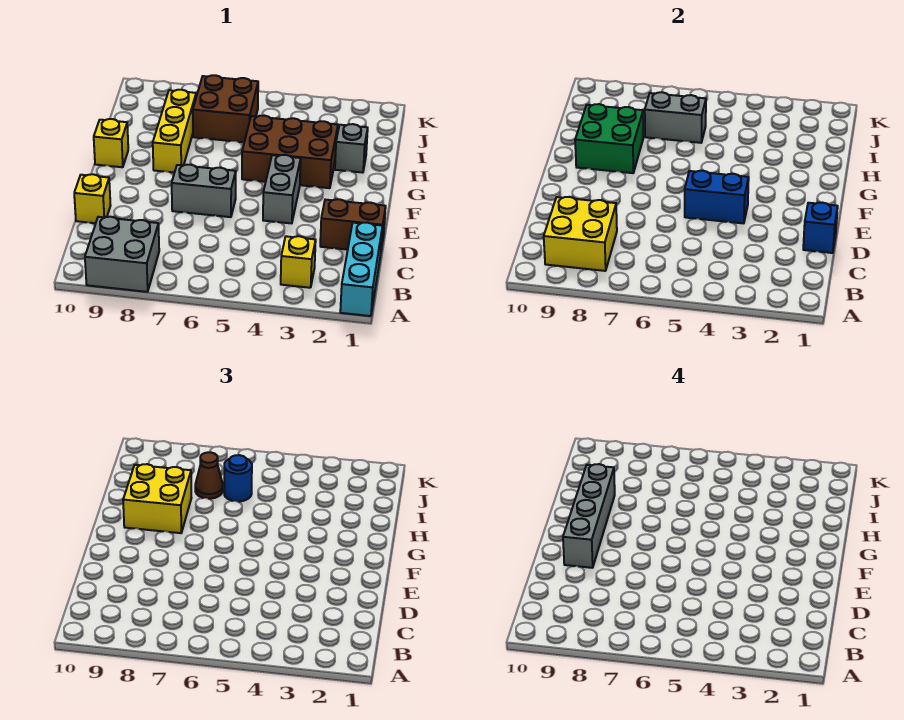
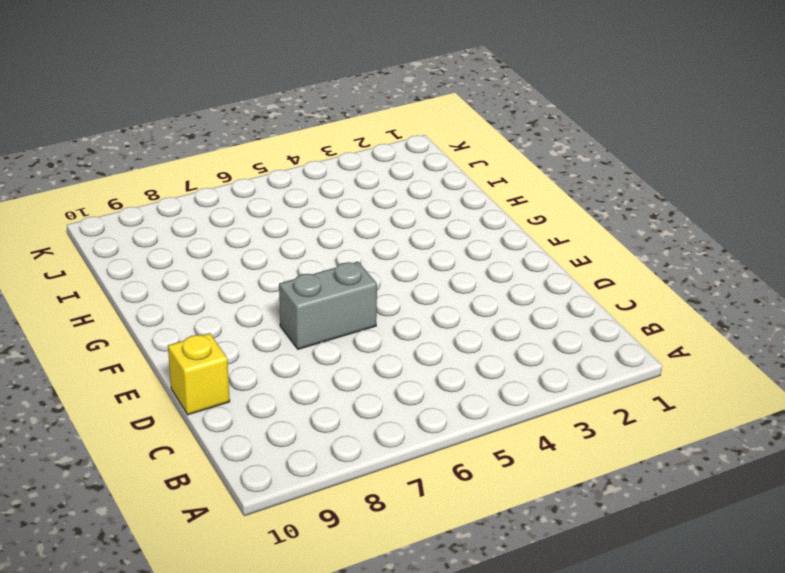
none -> cyan brick A1:C1 level 1
none -> grey brick A8:B9 level 1
none -> yellow brick B3 level 1

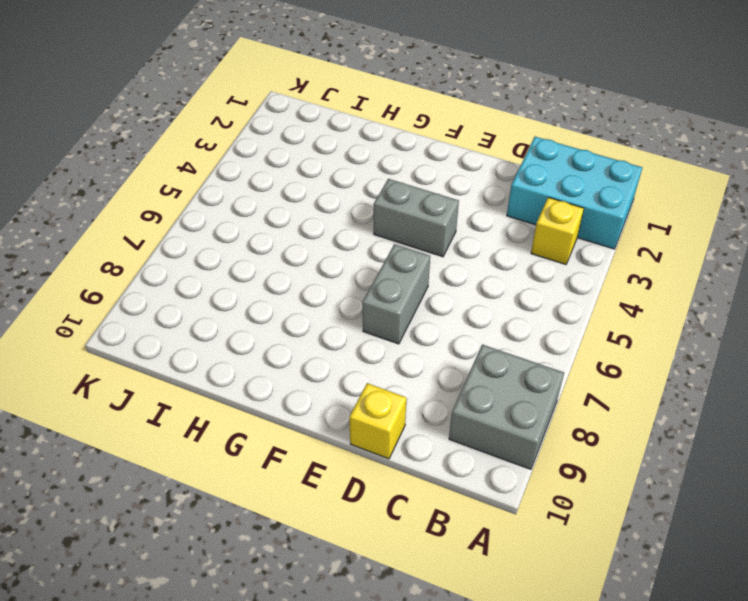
cyan brick A1:C2 level 1 -> cyan brick A1:C1 level 1
none -> brown brick D1:D2 level 1
none -> brown brick G3:H5 level 1
none -> yellow brick G8:I8 level 1

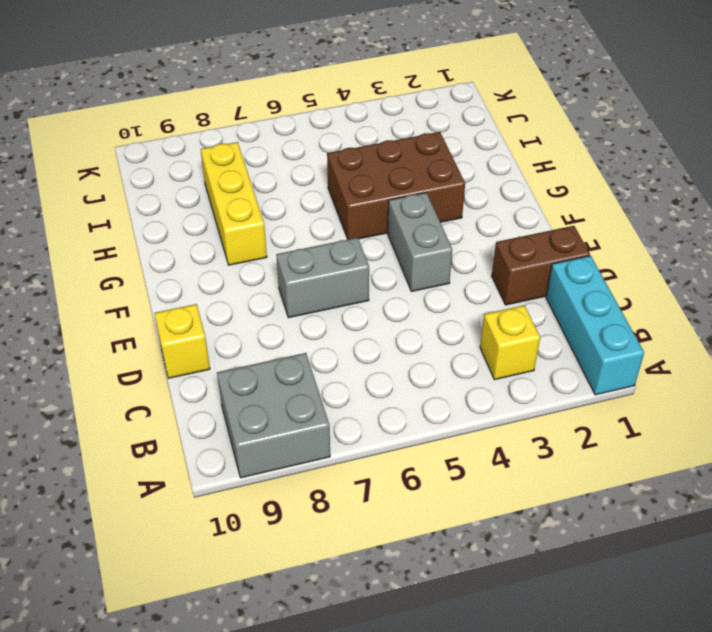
none -> yellow brick G10 level 1
none -> grey brick H2 level 1
none -> brown brick I6:J7 level 1

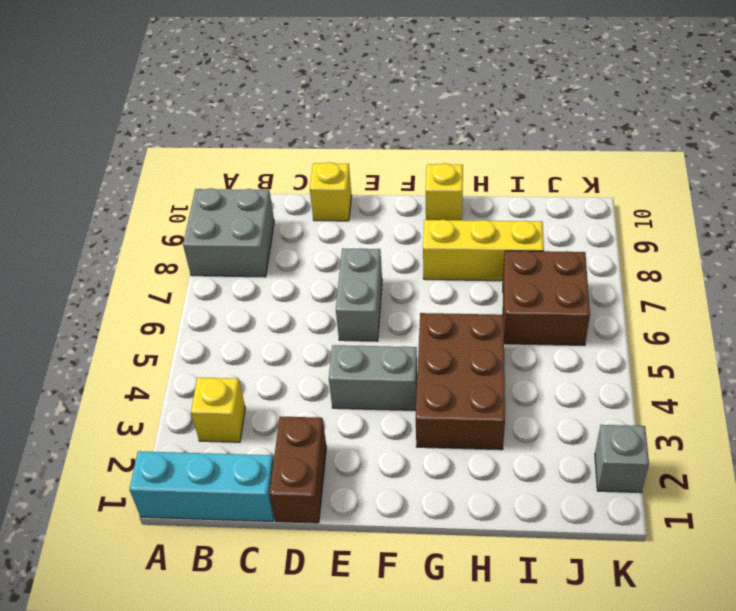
grey brick K2 level 1 -> grey brick H2 level 1
none -> yellow brick B8:C9 level 2
none -> blue brick D1 level 2
none -> blue brick E4:E5 level 2

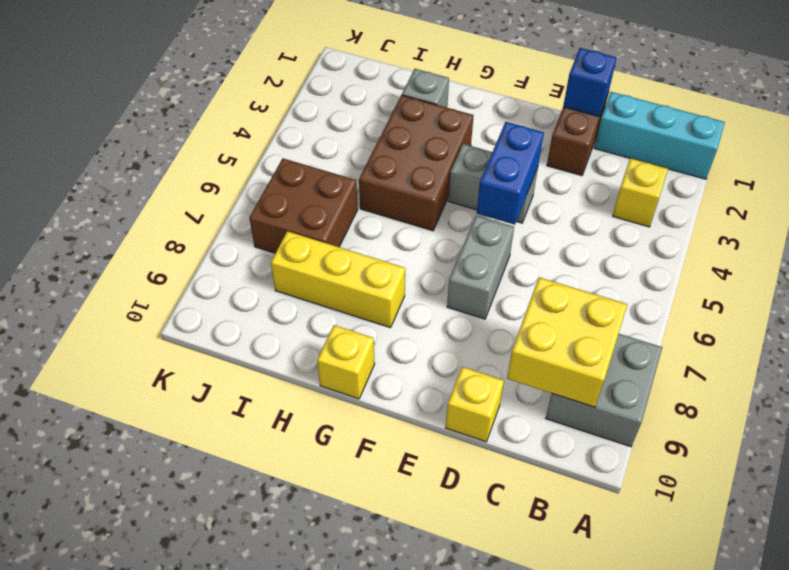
none -> green brick G8:H9 level 2
none -> grey brick I6:I7 level 2
none -> yellow brick G8:H9 level 3

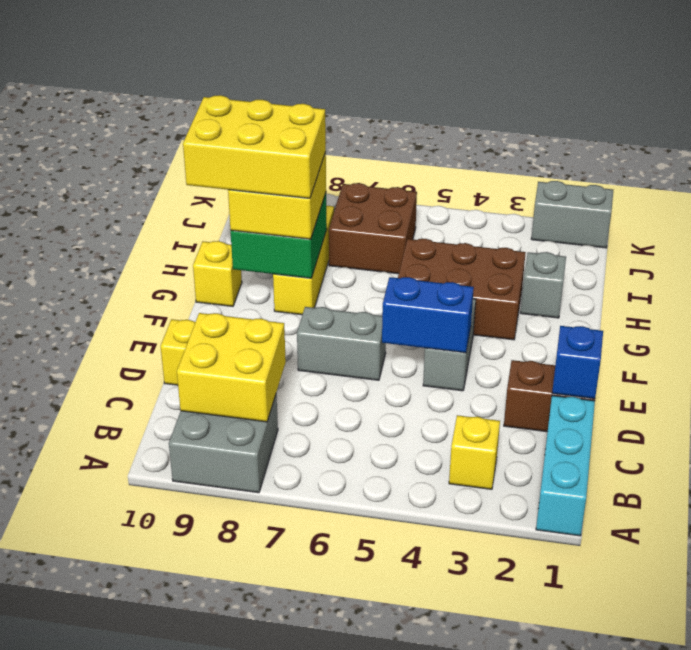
yellow brick G8:H10 level 4 -> grey brick E9:H9 level 4
grey brick K1:K2 level 1 -> grey brick I6:I7 level 2
none -> blue round brick I6 level 3
none -> brown cone I7 level 3

